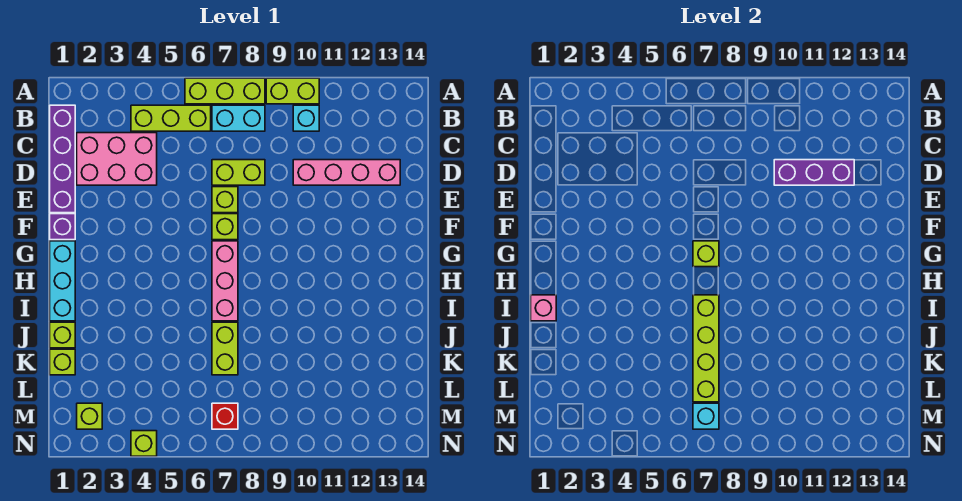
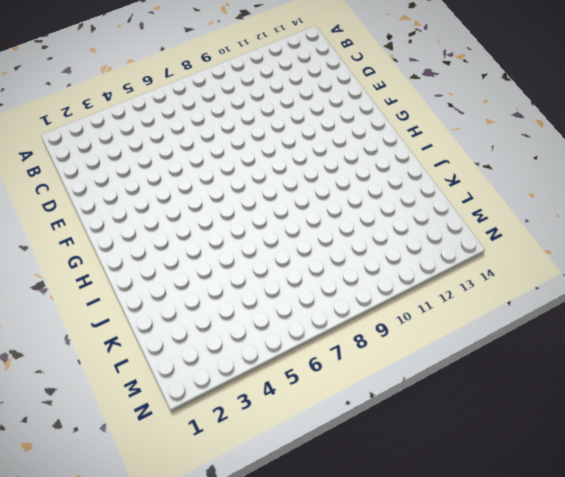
none -> lime brick A6:A8 level 1
none -> lime brick A9:A10 level 1
none -> purple brick B1:E1 level 1

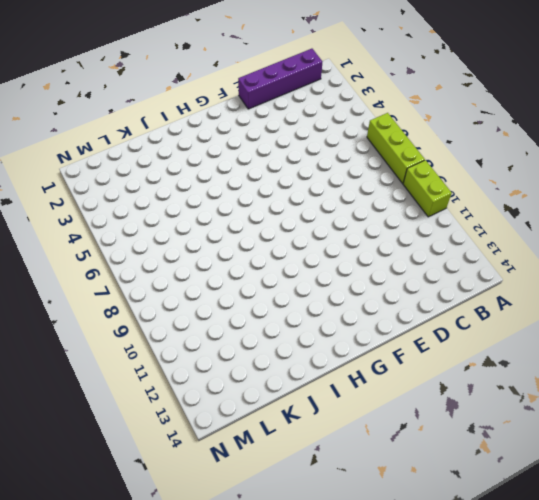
none -> lime brick B4:B6 level 1
none -> cyan brick B7:B8 level 1
none -> cyan brick B10 level 1

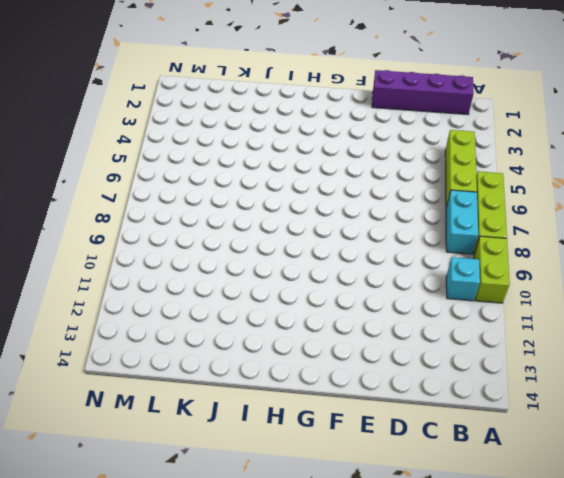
none -> pink brick C2:D4 level 1
none -> lime brick D7:D8 level 1
none -> pink brick D10:D13 level 1

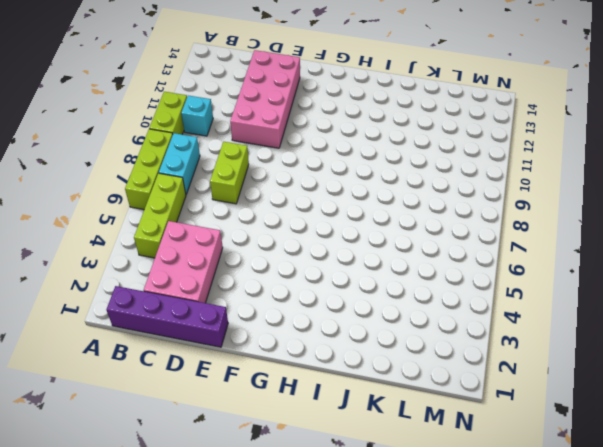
pink brick D10:E13 level 1 -> pink brick D10:D13 level 1
none -> lime brick E7 level 1
none -> purple brick F1 level 1
none -> lime brick F7 level 1

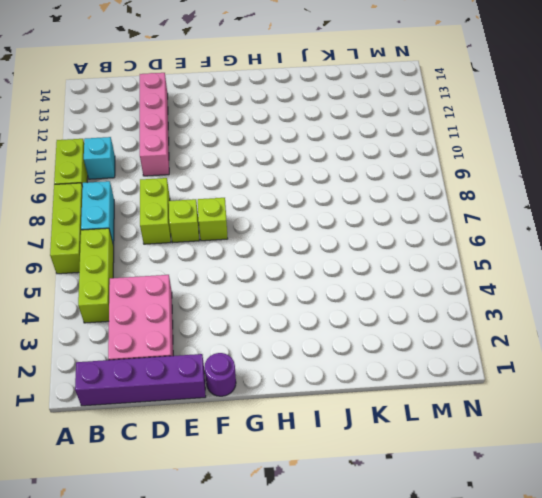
purple round brick F1 level 1 -> purple brick F1 level 1
none -> cyan brick G1:I1 level 1
none -> pink brick G7:I7 level 1
none -> lime brick J1 level 1

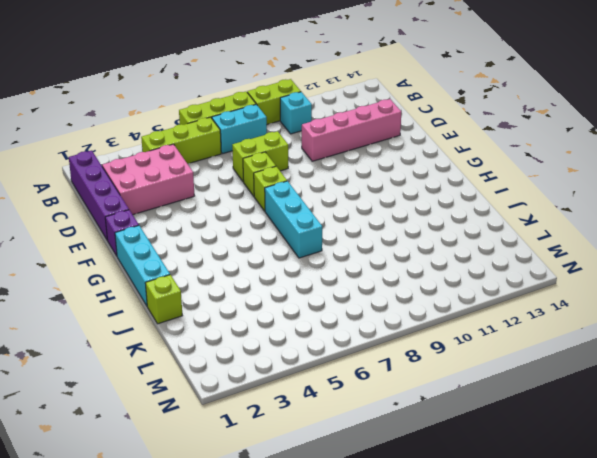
cyan brick G7:I7 level 1 -> pink brick G7:I7 level 1
none -> lime brick J7:K7 level 1
none -> lime brick K1 level 1
none -> lime brick M2 level 1

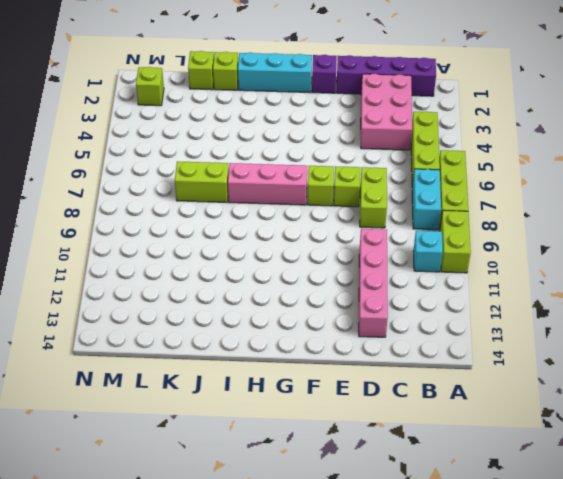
none -> red brick M7 level 1
none -> lime brick N4 level 1
none -> purple brick D10:D12 level 2

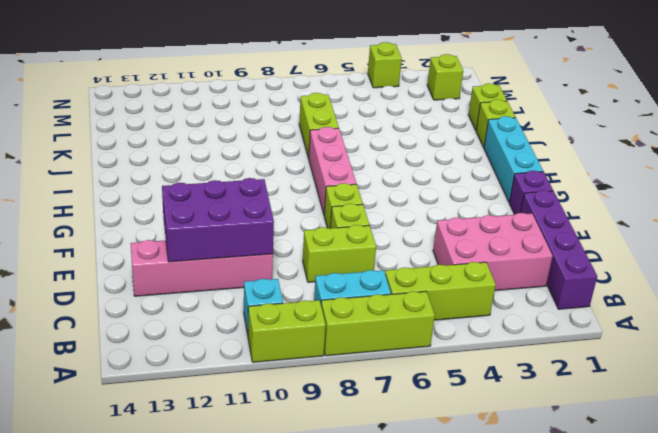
purple brick D10:E12 level 2 -> purple brick D10:D12 level 2
none -> red brick M7 level 1
none -> lime brick G7 level 2
none -> pink brick I1 level 2

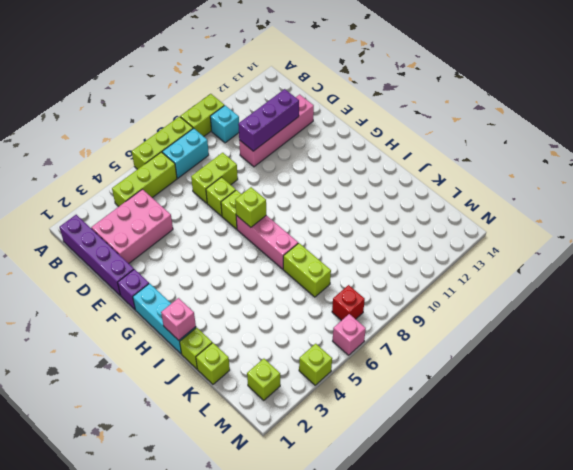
pink brick N6 level 1 -> none
none -> lime brick I7:L7 level 2
none -> cyan brick M7 level 2

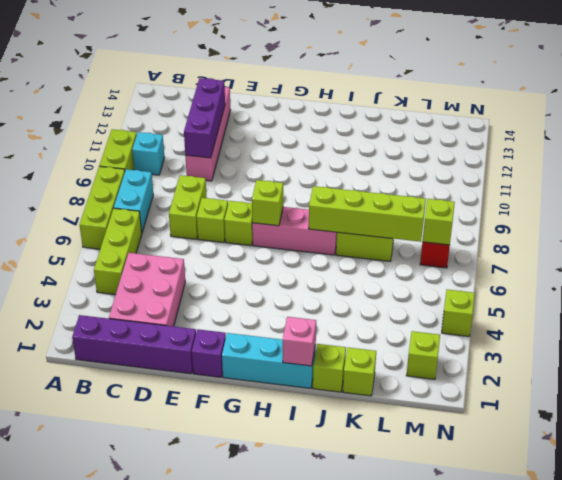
lime brick M7 level 2 -> cyan brick M7 level 2

